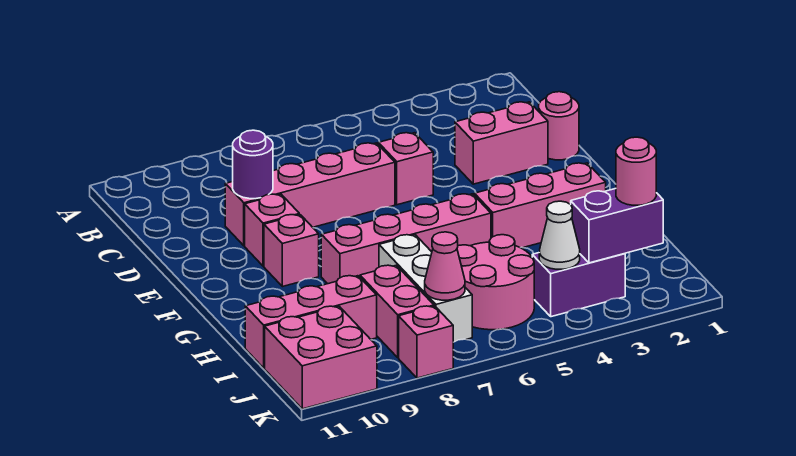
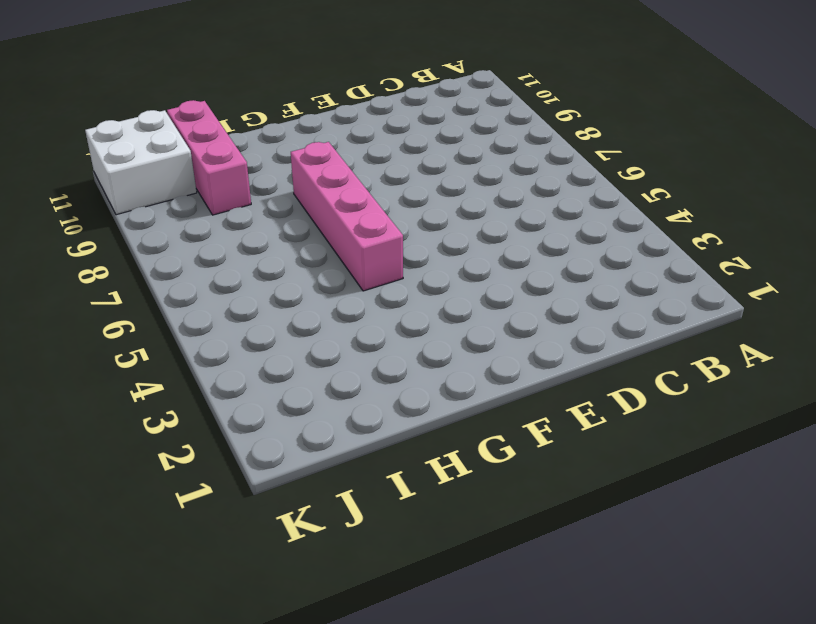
white brick J10:K11 level 1 -> pink brick J10:K11 level 1
none -> pink round brick D1 level 1
none -> pink brick D2:D3 level 1
none -> pink brick D5 level 1

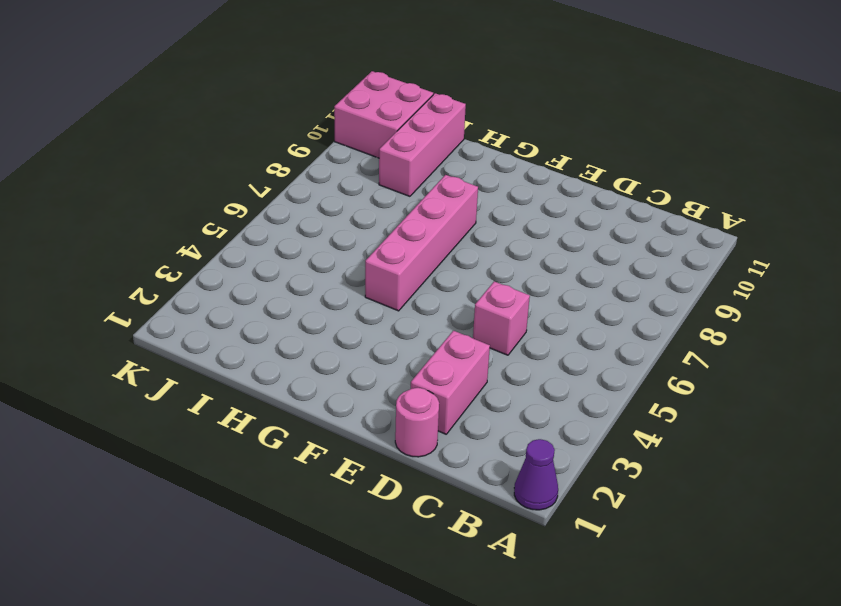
purple cone A1 level 1 -> none
none -> pink brick D6:D9 level 1
none -> pink brick E9 level 1
none -> pink brick F9 level 1

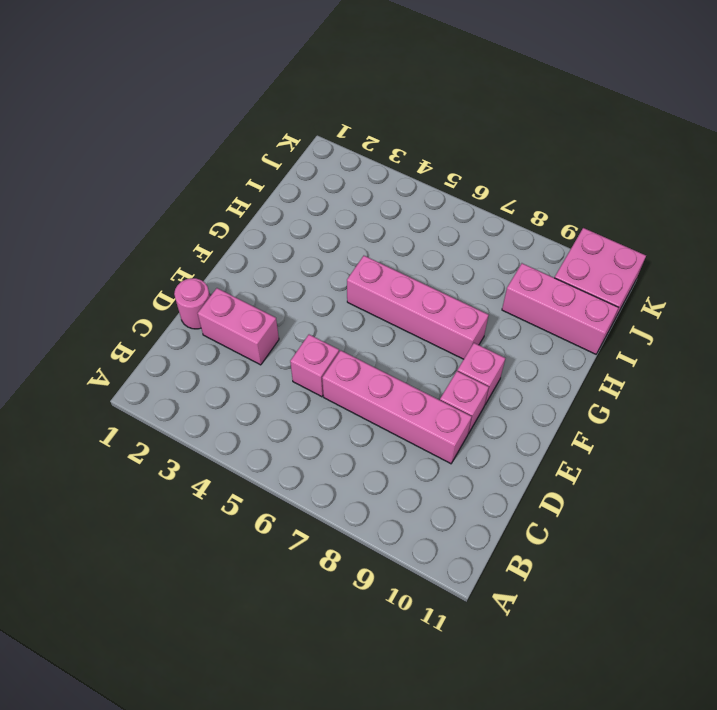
none -> pink brick G2:G4 level 1
none -> white brick H7:J7 level 1
none -> pink round brick I5:J6 level 1

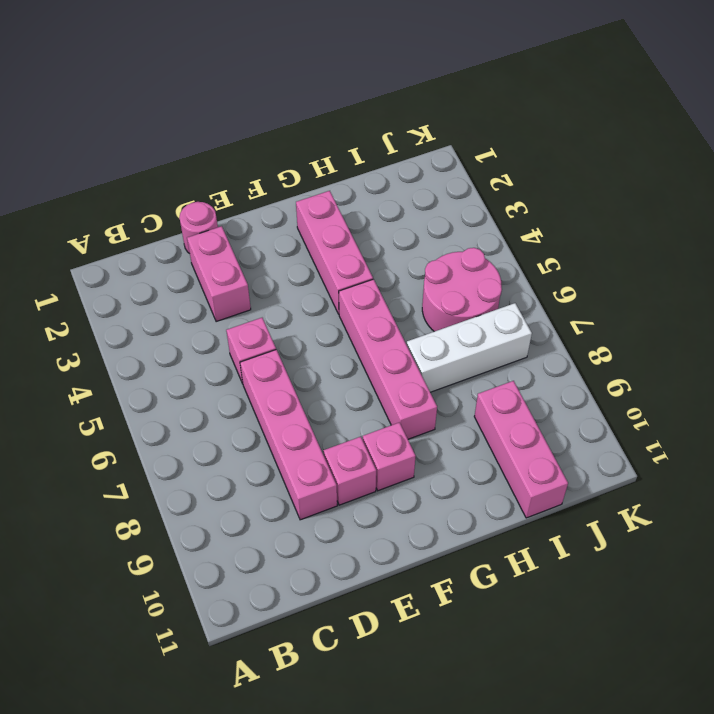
none -> pink brick I8:J8 level 1
none -> purple brick J3:J4 level 1
none -> pink brick J10:K11 level 1

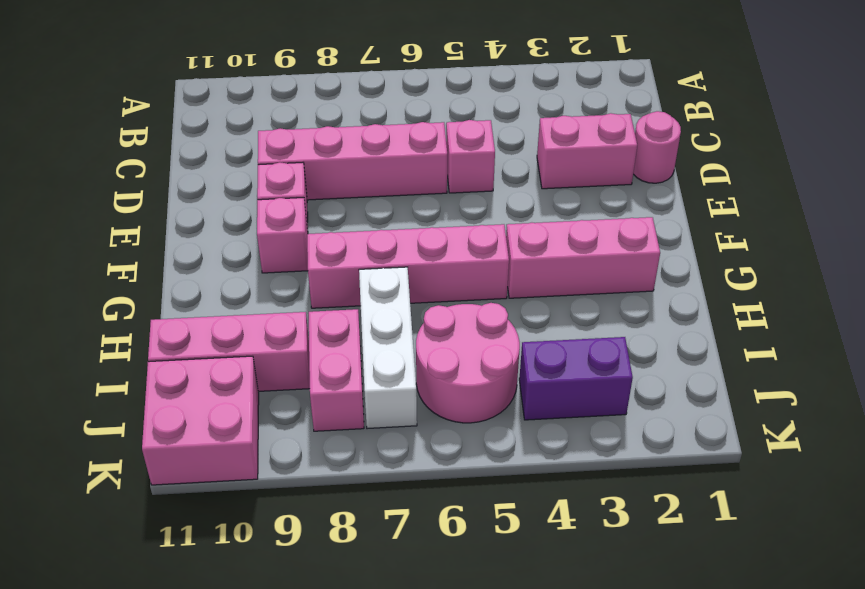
none -> pink brick K8 level 1
none -> purple round brick D9 level 2
none -> purple brick J2:J3 level 2

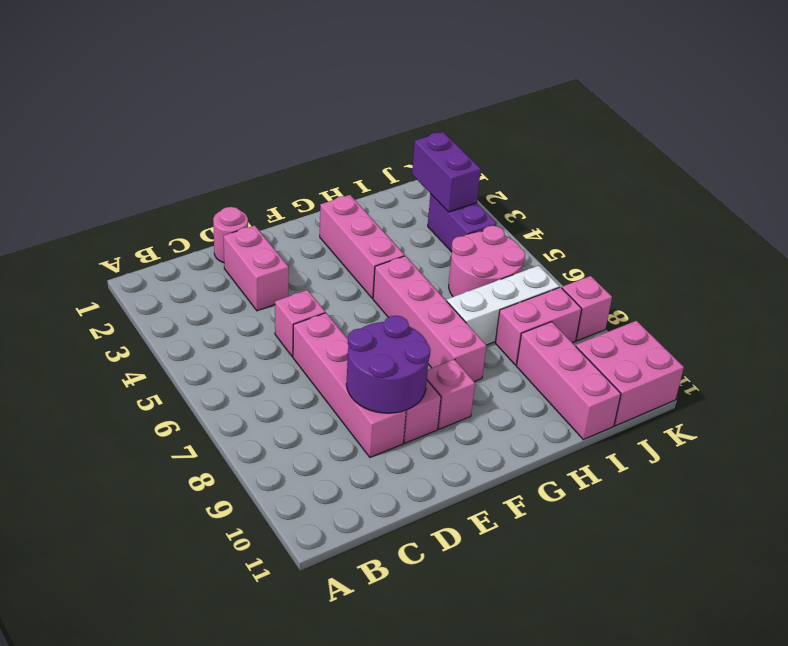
purple round brick D8:E9 level 2 -> purple round brick D9 level 2
none -> white cone J4 level 2
none -> pink cone J7 level 2
none -> pink round brick J2 level 3

